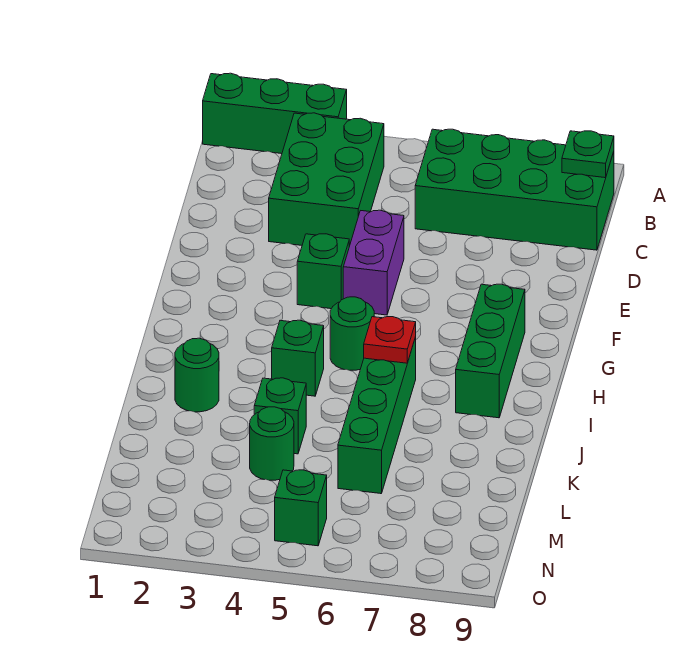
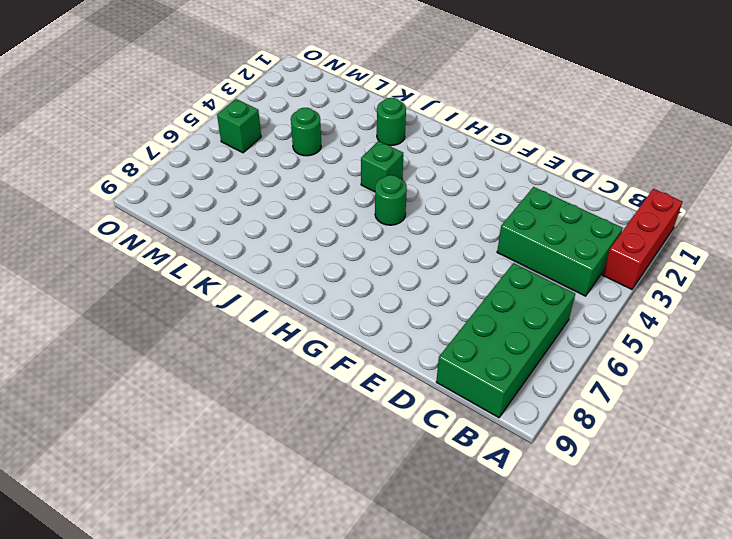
red brick A1:A3 level 1 -> green brick A1:A3 level 1
none -> purple brick E5:F5 level 1
none -> green brick F4 level 1
none -> green brick G8:I8 level 1

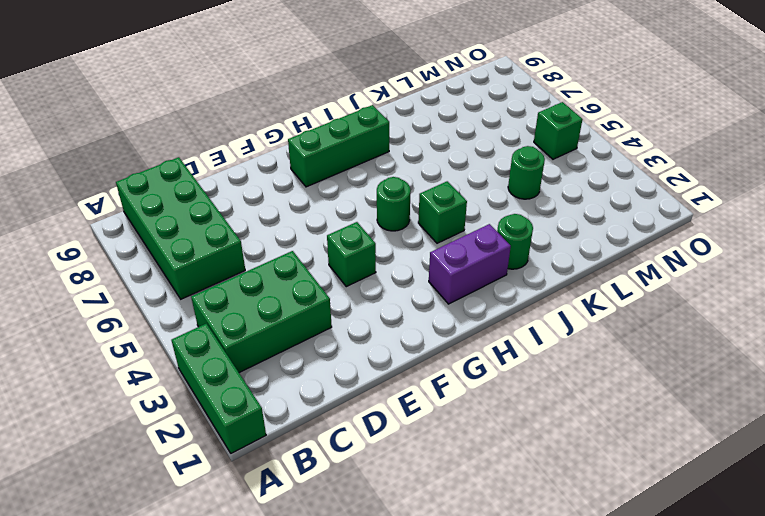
purple brick H2:I2 level 1 -> purple brick E5:F5 level 1
none -> green brick I6:L6 level 1
none -> green brick K4 level 1
none -> green plate B9 level 2

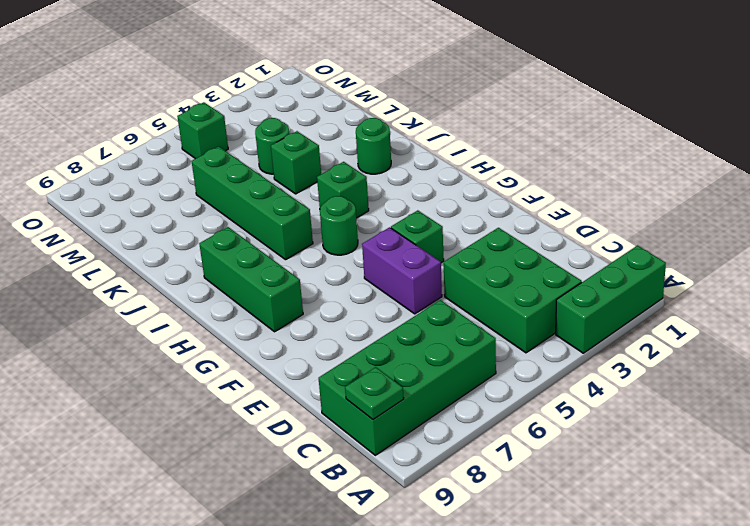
none -> red plate I6 level 2

